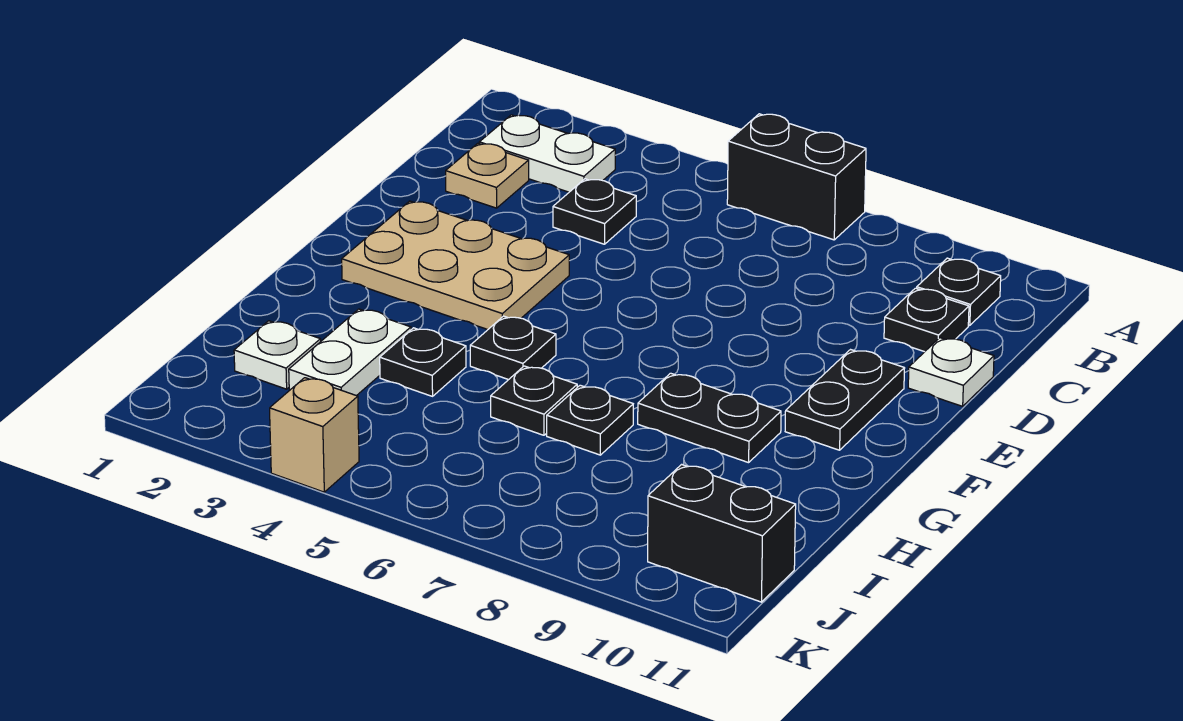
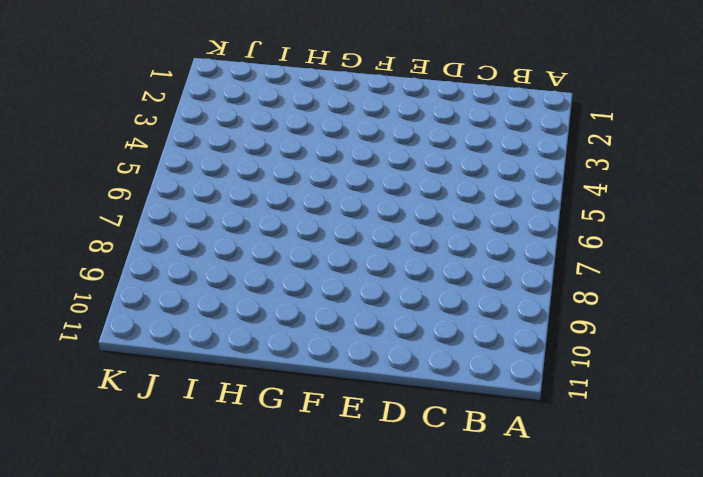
none -> black brick A6:A7 level 1
none -> white plate B2:B3 level 1
none -> black plate B10 level 1

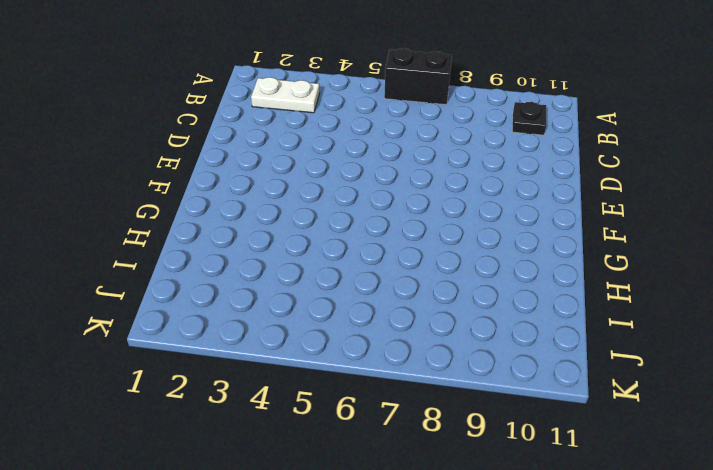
none -> tan plate C2 level 1
none -> black plate C4 level 1
none -> black plate C10 level 1

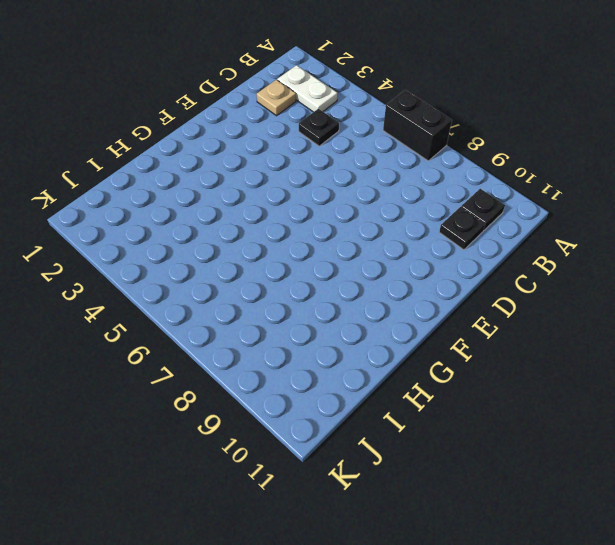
none -> white plate D11 level 1
none -> tan plate E2:F4 level 1
none -> black plate E10:F10 level 1

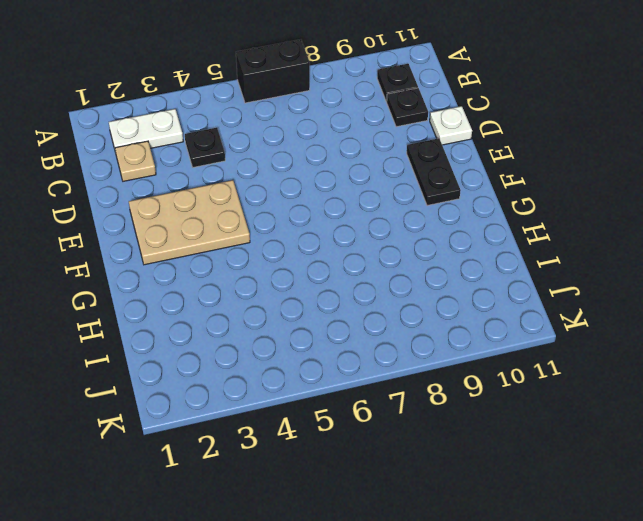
none -> black plate G5 level 1
none -> black plate G8:G9 level 1
none -> white plate H3:I3 level 1

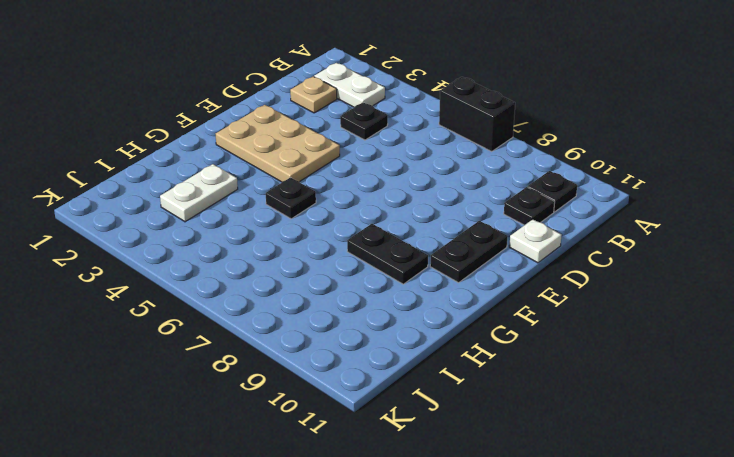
none -> black plate H4 level 1
none -> black plate H6 level 1
none -> black plate H7 level 1

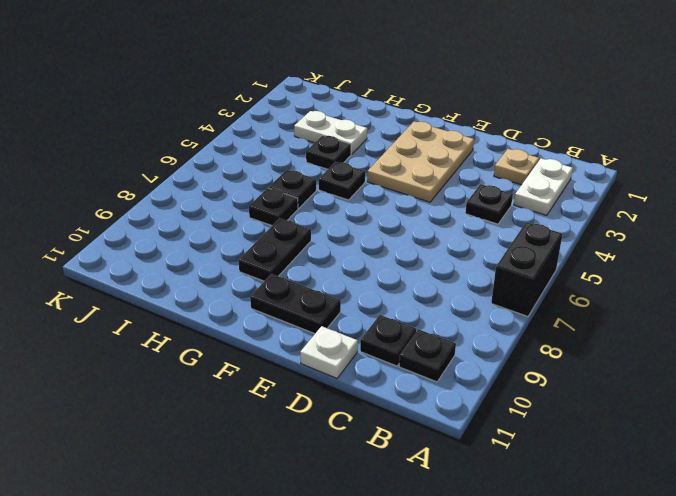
none -> white plate I2 level 1
none -> black brick J10:J11 level 1
none -> tan brick K4 level 1

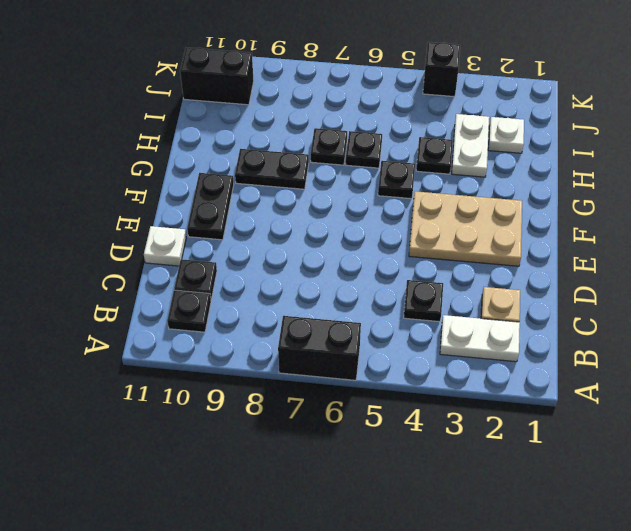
black brick K4 level 1 -> tan brick K4 level 1

